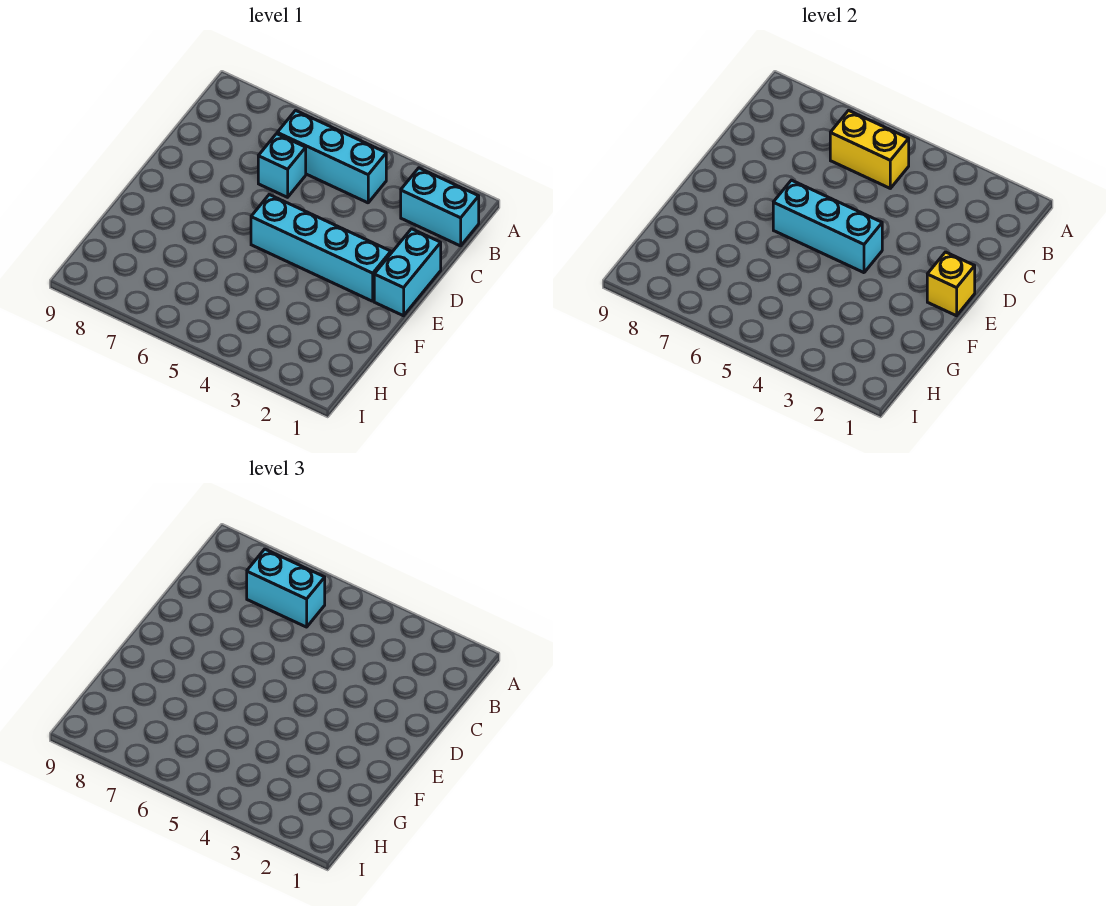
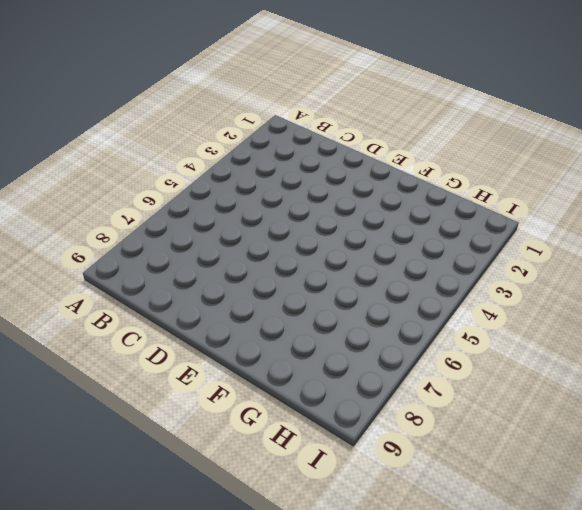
none -> cyan brick B1:B2 level 1
none -> cyan brick B4:B6 level 1

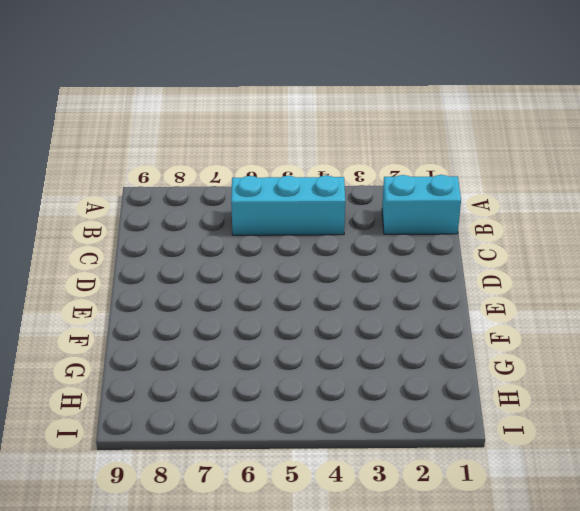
none -> cyan brick C6 level 1
none -> cyan brick D1:E1 level 1

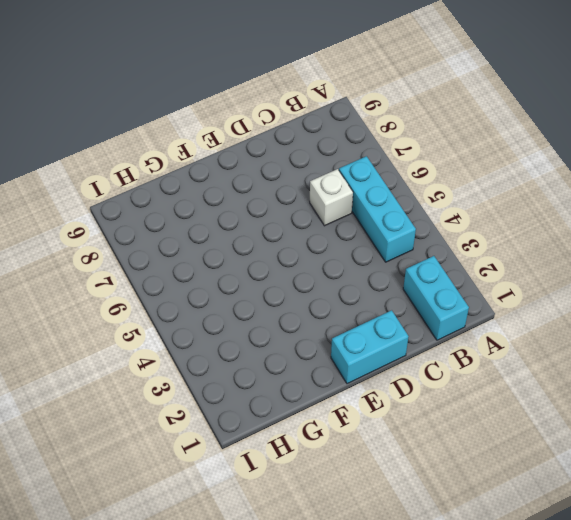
white brick C6 level 1 -> cyan brick C6 level 1
none -> cyan brick E2:E5 level 1
none -> yellow brick B5:B6 level 2

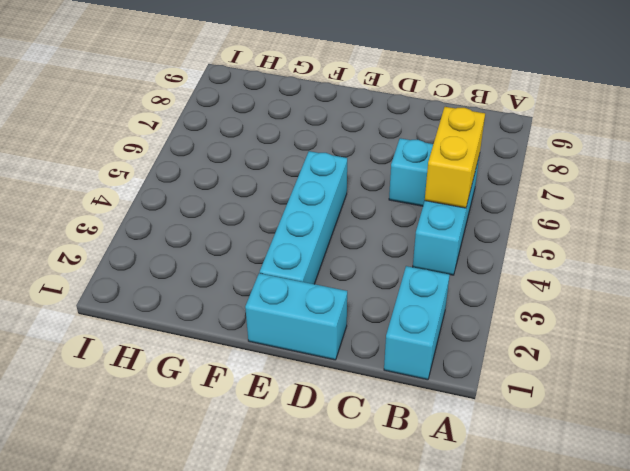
none -> yellow brick E1 level 2
none -> cyan brick E4:E6 level 2

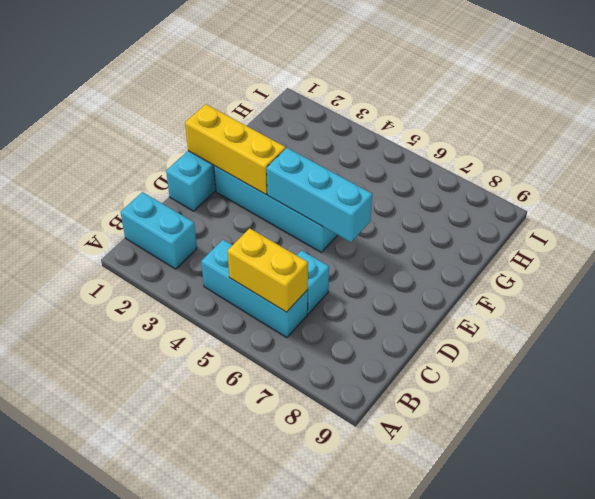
yellow brick E1:E3 level 2 -> yellow brick E1 level 2
none -> cyan brick B6:B7 level 3

